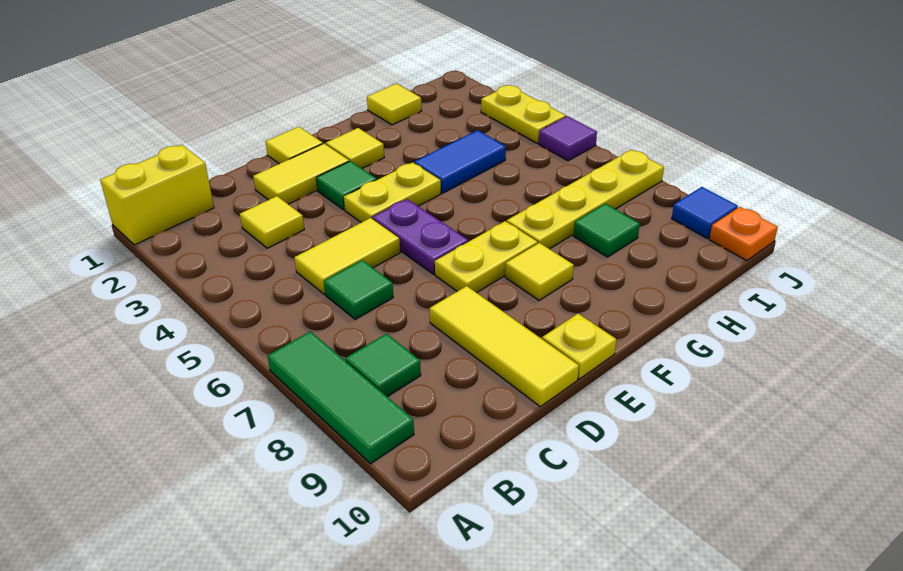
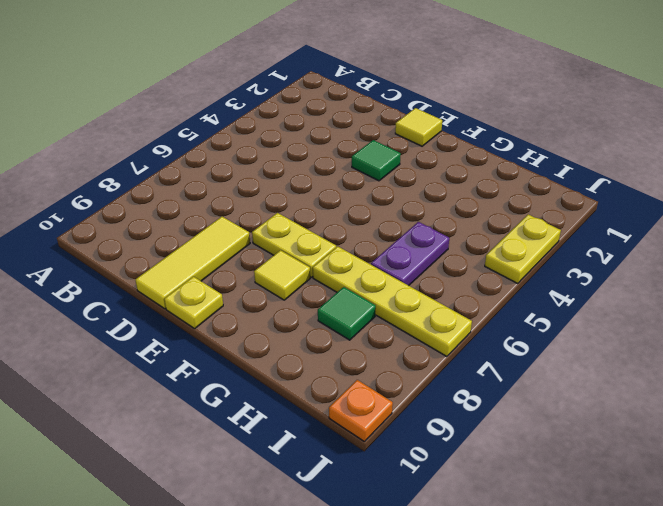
purple plate H5:H6 level 1 -> purple plate E5:E6 level 1
none -> yellow brick A1:B1 level 1
none -> green tile A7:A9 level 1
none -> green tile B8 level 1

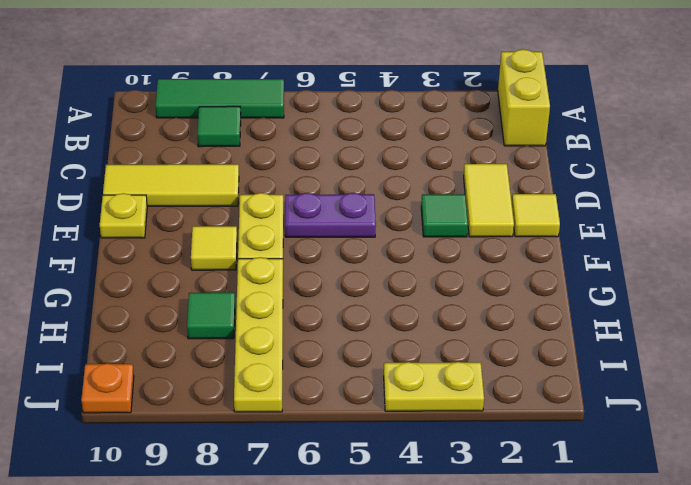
none -> yellow tile C3 level 1
none -> yellow tile C5:D5 level 1
none -> green tile C6 level 1

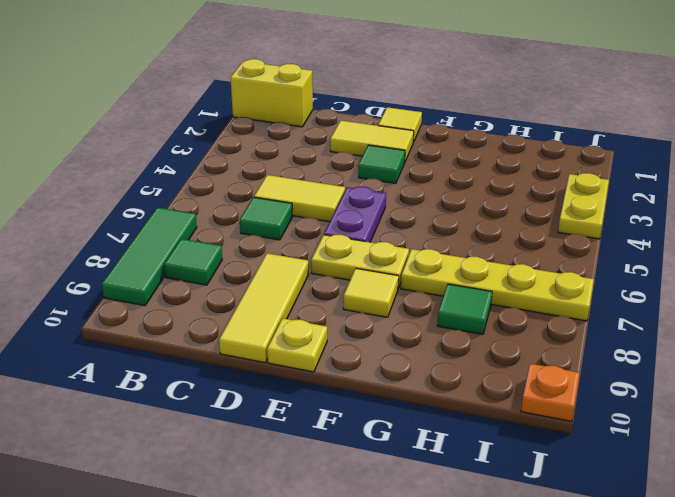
none -> yellow tile C3 level 1
none -> yellow plate E4:F4 level 1
none -> yellow tile F2 level 1

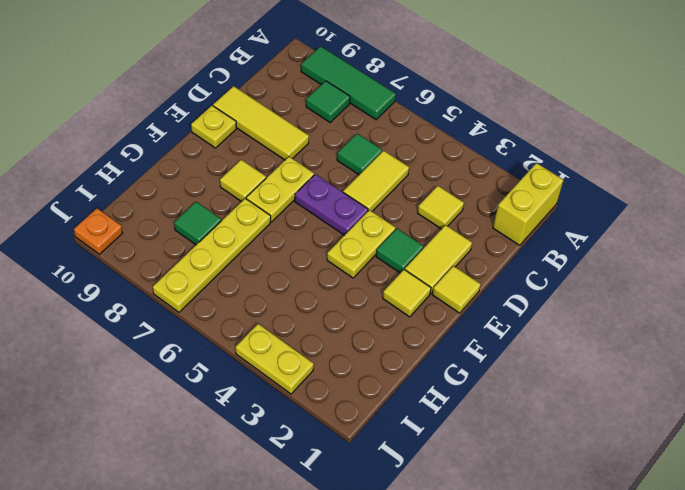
none -> blue tile G4:H4 level 1
none -> yellow tile H1 level 1
none -> purple tile J5 level 1

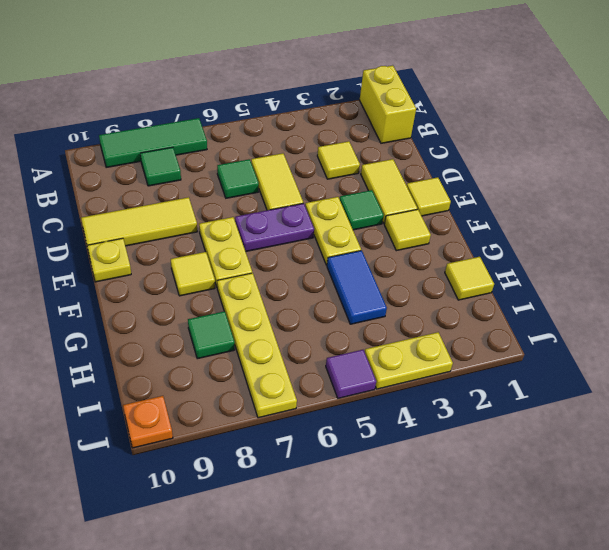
none -> blue tile J9 level 1

